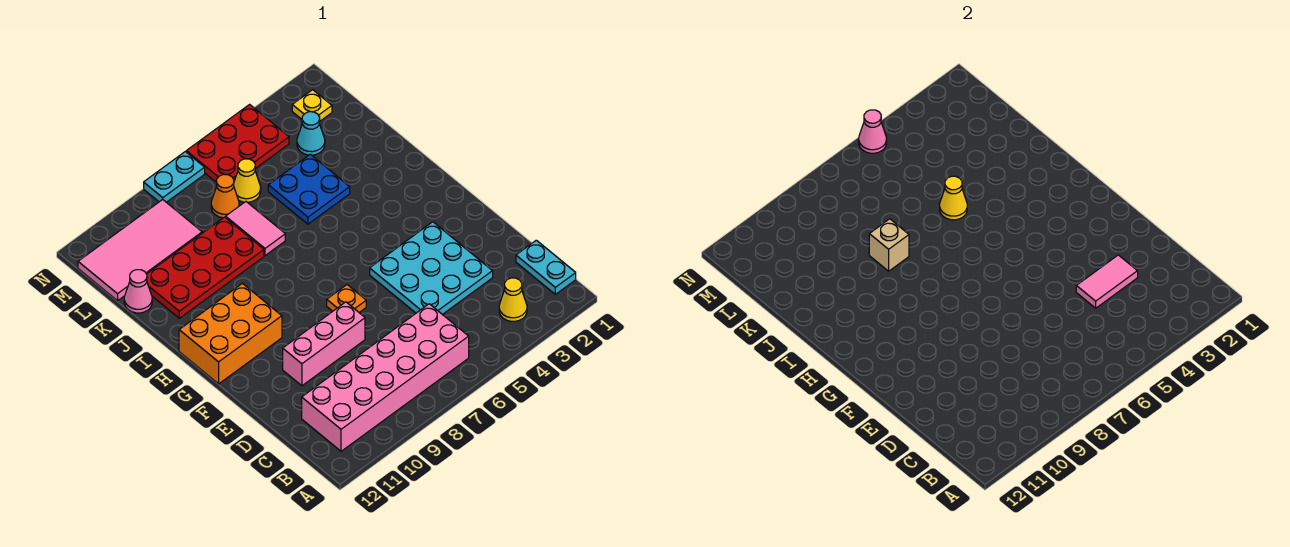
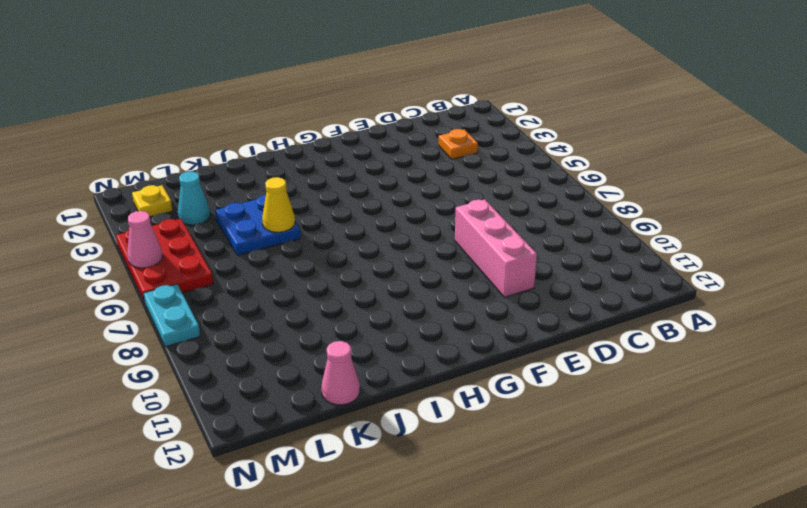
orange plate C3 level 1 -> orange plate F7 level 1
none -> cyan plate B1:C1 level 1
none -> yellow cone B3 level 1
none -> pink brick B6:C11 level 1

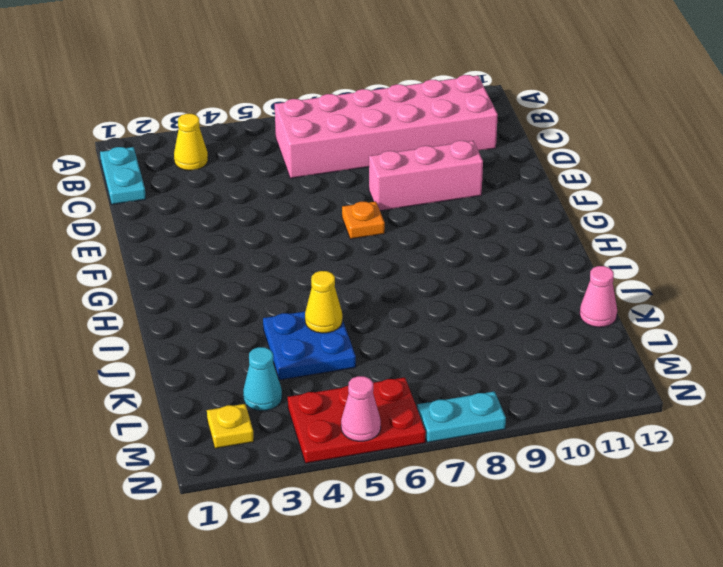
none -> cyan plate D3:F5 level 1
none -> orange brick G10:H12 level 1
none -> pink tile J7:K7 level 1

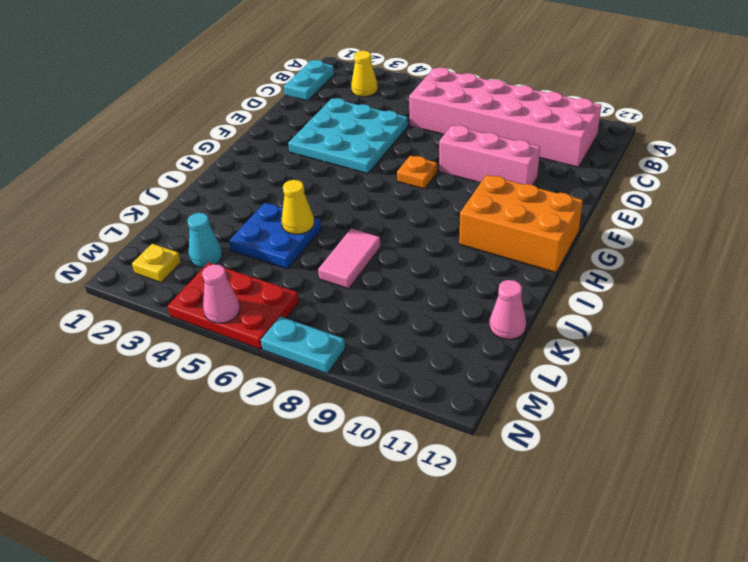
none -> red plate J8:K11 level 1
none -> yellow cone L6 level 1
none -> orange cone L7 level 1

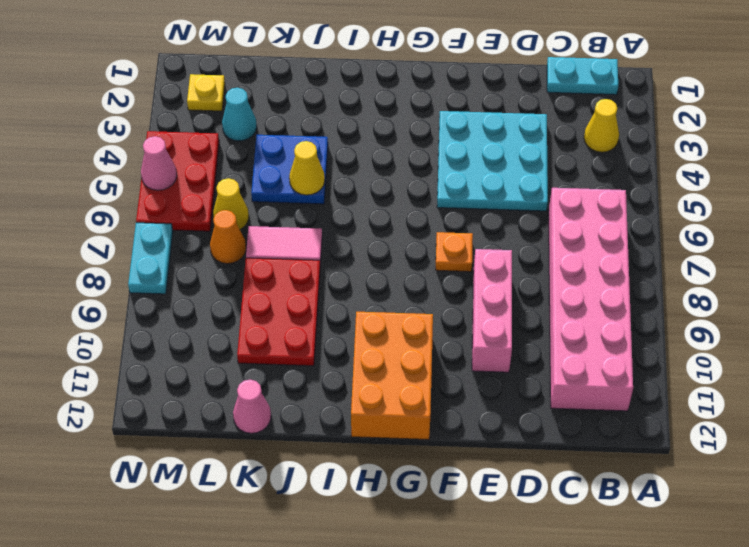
red plate J8:K10 level 1 -> red plate J8:K11 level 1
none -> pink tile L9:M12 level 1
none -> pink tile D3:D4 level 2
none -> tan brick J8 level 2

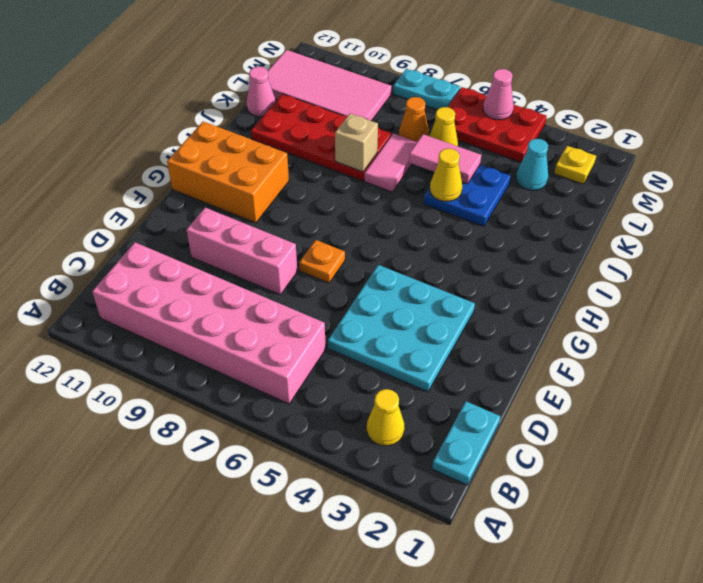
pink tile K5:K6 level 2 -> pink tile D3:D4 level 2

